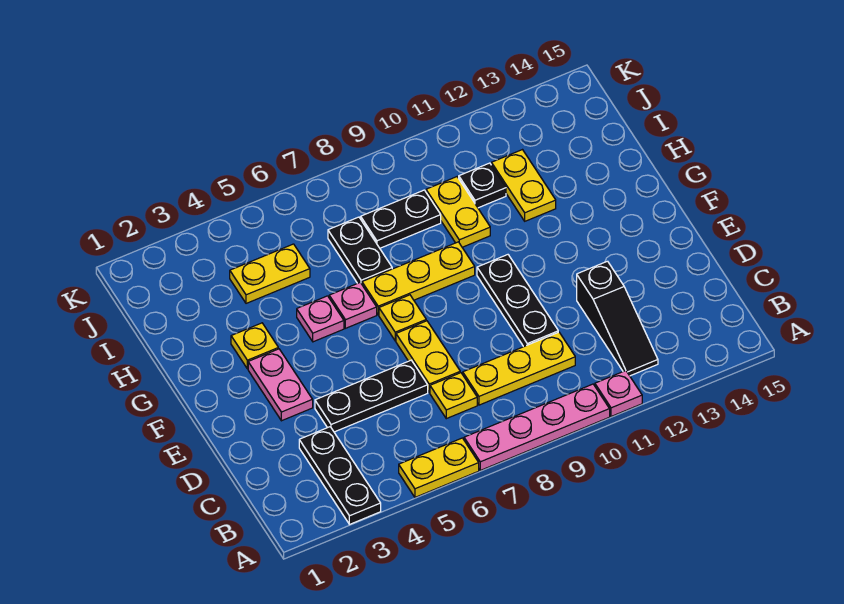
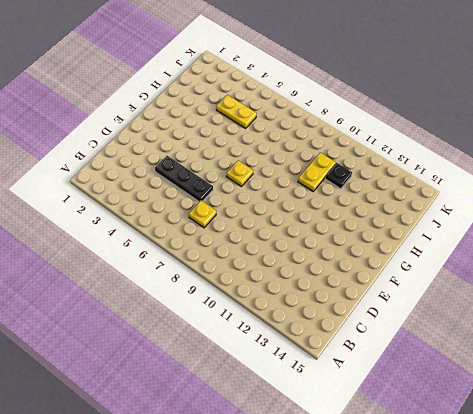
none -> black plate A3:C3 level 1
none -> yellow plate A5:A6 level 1
none -> pink plate A7:A10 level 1

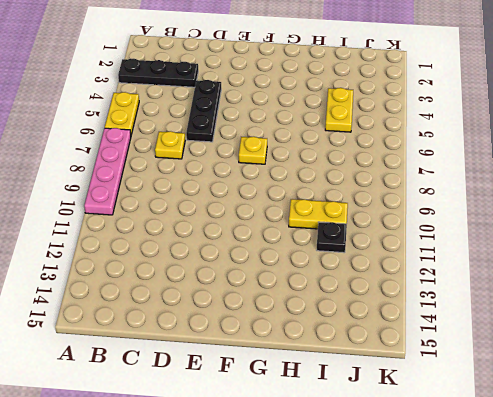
none -> pink plate A11 level 1
none -> black slope B12:D12 level 1 top D
none -> yellow plate C8:C10 level 1

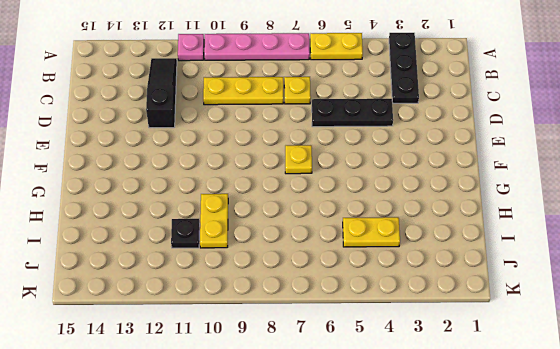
none -> yellow plate D7:E7 level 1
none -> black plate D10:F10 level 1
none -> pink plate E3:F3 level 1

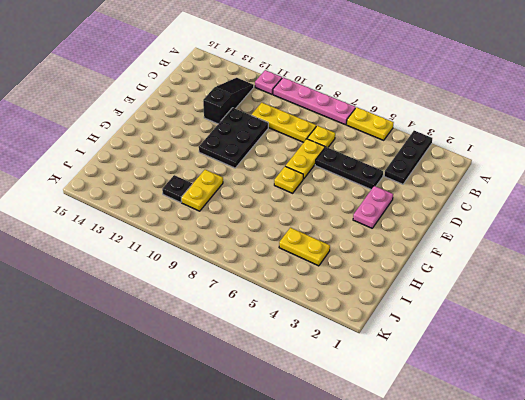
black plate D10:F11 level 1 -> black plate D10:F10 level 1
none -> yellow plate G3 level 1
none -> pink plate G5 level 1
none -> pink plate G6 level 1

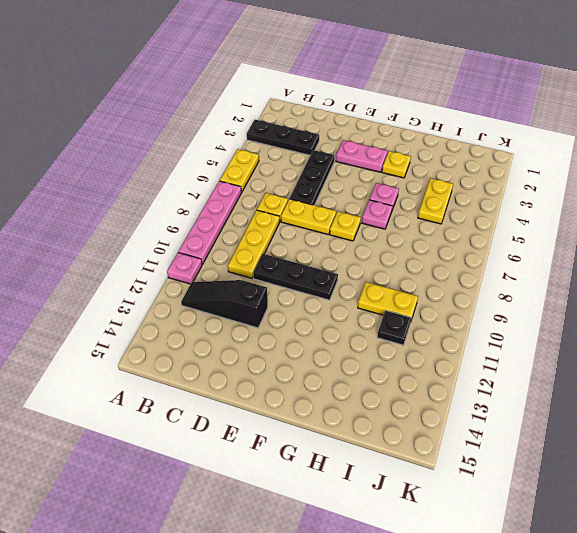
none -> yellow plate G7:G9 level 1
none -> black plate H7:I7 level 1
none -> yellow plate H12:I12 level 1

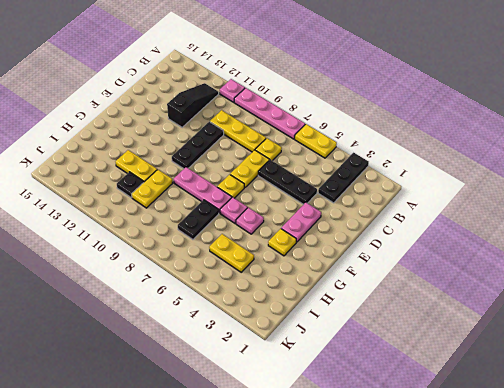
pink plate G7:G9 level 1 -> yellow plate G7:G9 level 1
yellow plate H11:H12 level 1 -> yellow plate H12:I12 level 1
none -> black plate I8:I9 level 1

